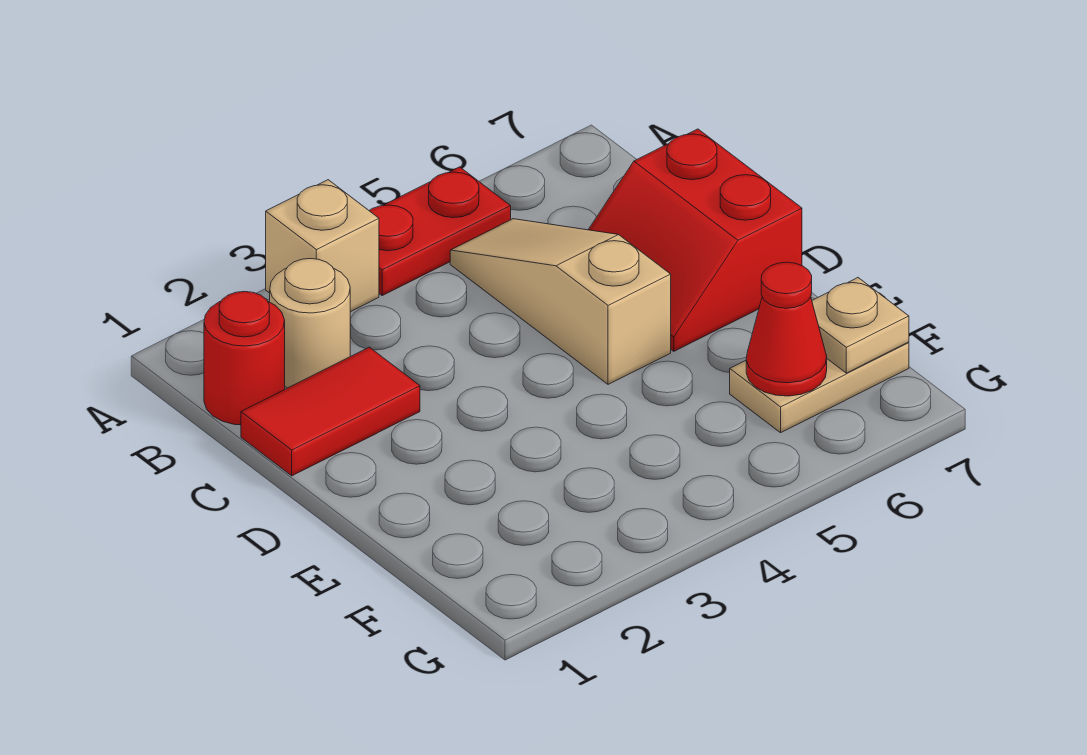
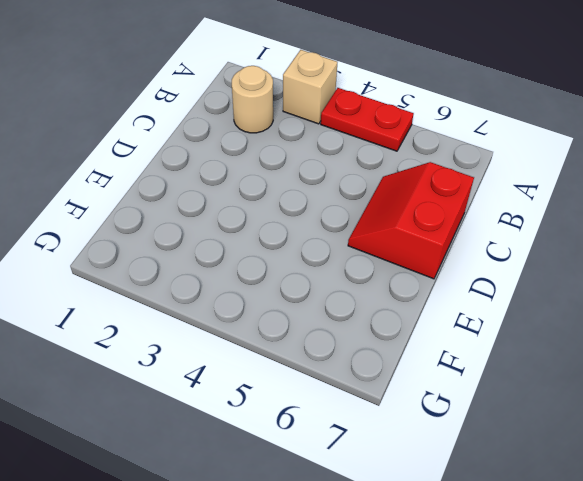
none -> red round brick B1 level 1
none -> tan slope B5:D5 level 1 top D

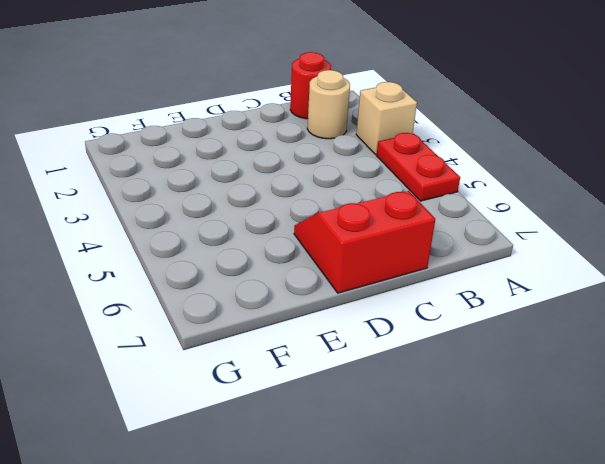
none -> tan slope B5:D5 level 1 top D
none -> red tile C1:C2 level 1

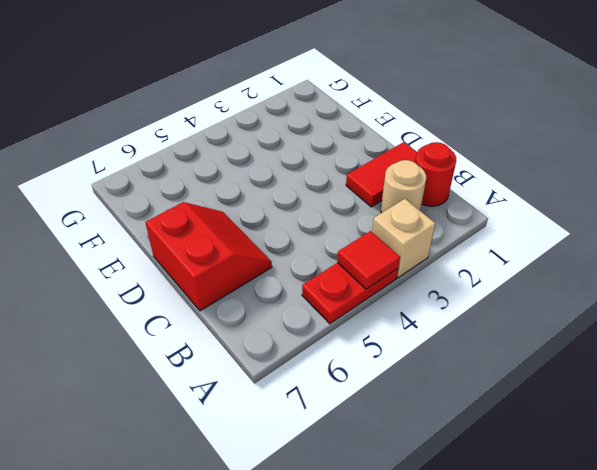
red tile A4 level 2 -> none
none -> tan slope B5:D5 level 1 top D
none -> tan plate F6:F7 level 1

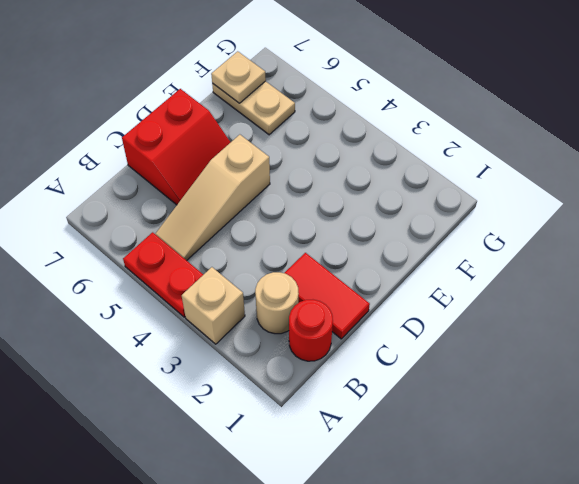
none -> red cone F6 level 2

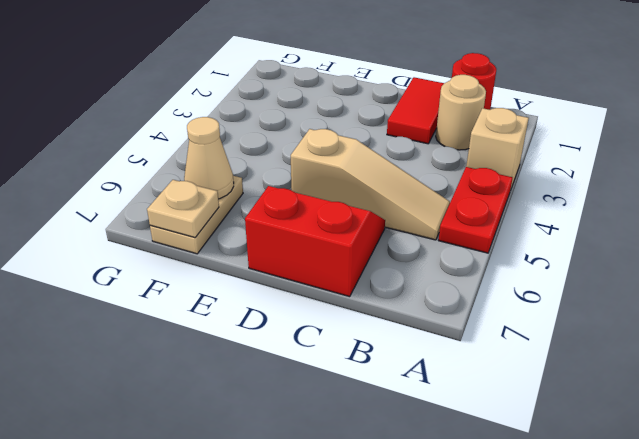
tan cone F6 level 2 -> red cone F6 level 2

